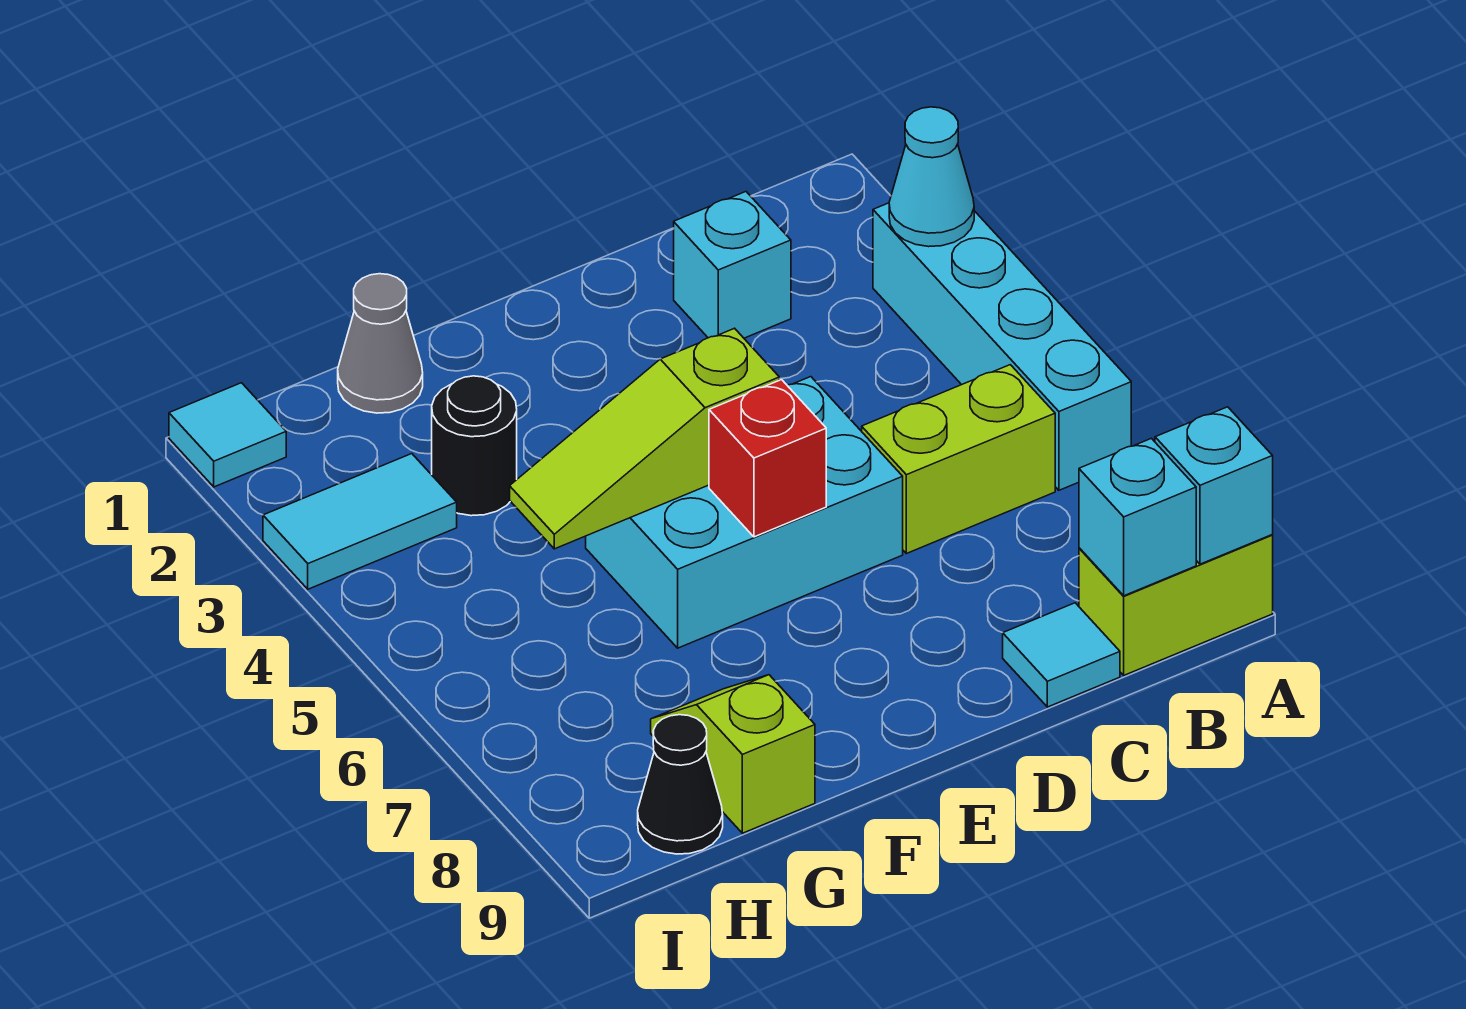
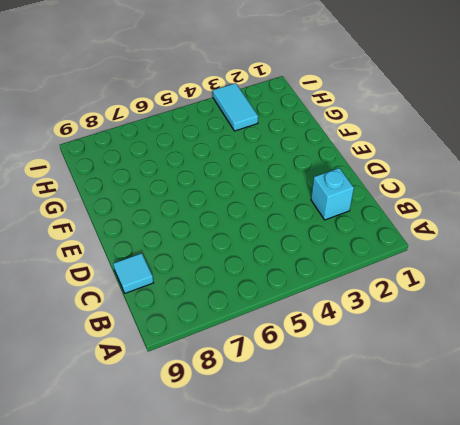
none -> cyan brick A3:A6 level 1
none -> lime brick A9:B9 level 1
none -> lime brick B6:C6 level 1

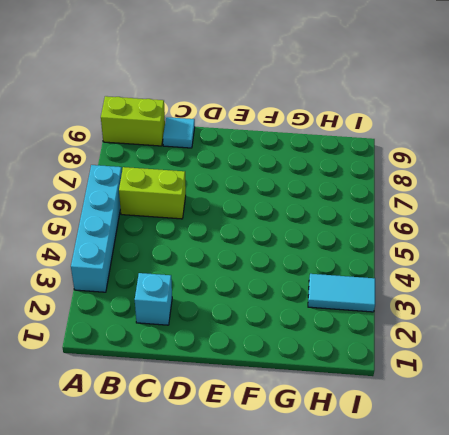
none -> cyan brick D5:F6 level 1
none -> grey cone G1 level 1
none -> black round brick G3 level 1

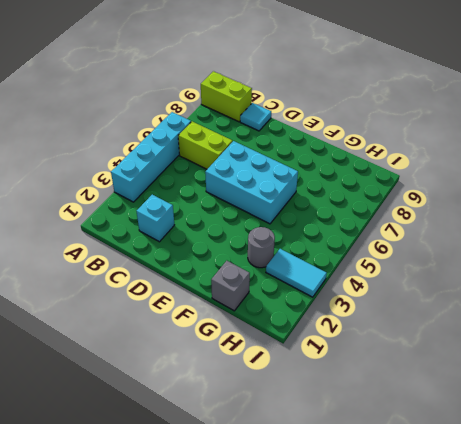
grey brick G1 level 1 -> grey cone G1 level 1
grey round brick G3 level 1 -> black round brick G3 level 1
none -> lime slope G8:G9 level 1 top 9
none -> black cone H9 level 1
none -> cyan tile I1 level 1

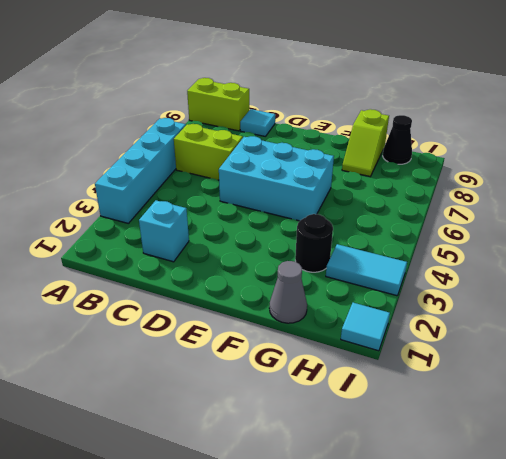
none -> cyan cone A3 level 2
none -> cyan brick A9 level 2
none -> cyan brick B9 level 2

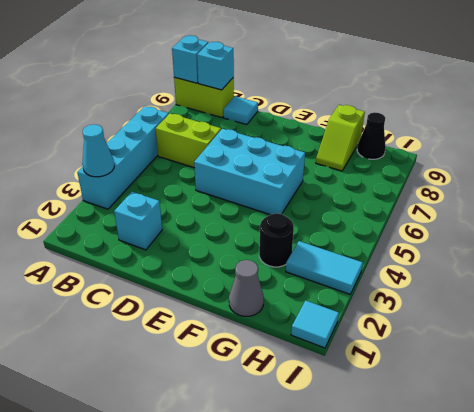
none -> lime slope E5:G5 level 2 top E
none -> red brick E6 level 2

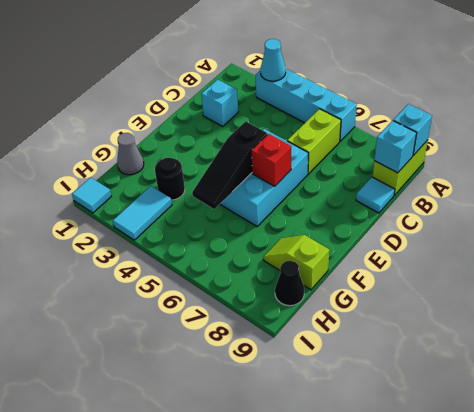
black slope E5:G5 level 2 top E -> lime slope E5:G5 level 2 top E

